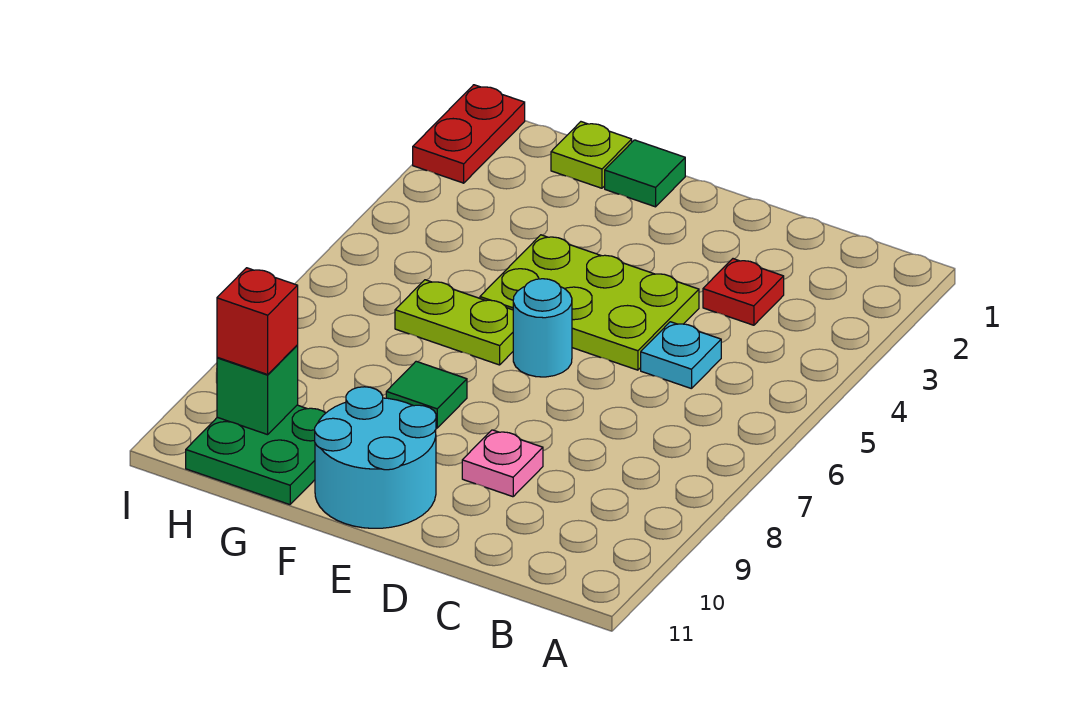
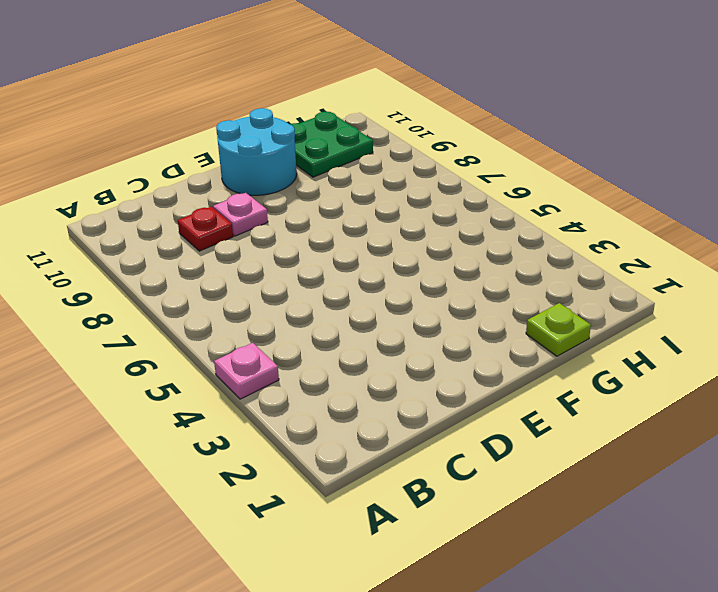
pink plate A4 level 1 -> none
red plate C9 level 1 -> red plate C3 level 1
none -> cyan plate C5 level 1
none -> lime plate D4:F5 level 1
none -> cyan round brick E6 level 1

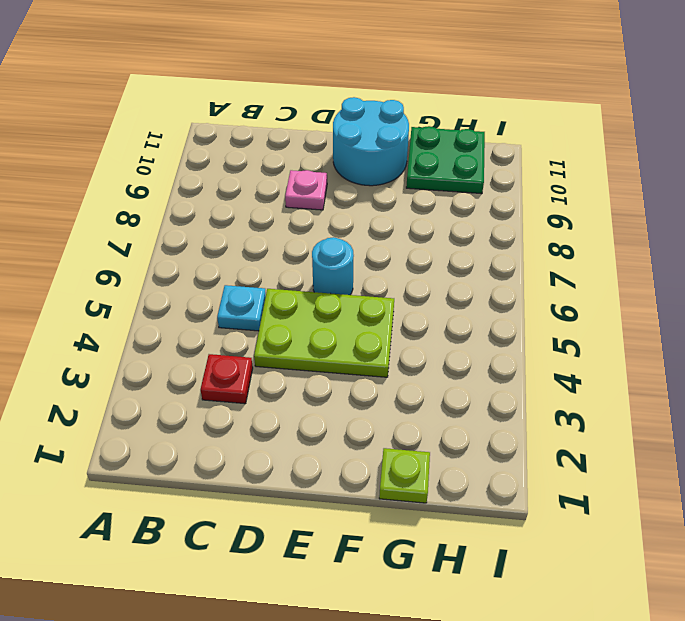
none -> green tile F1 level 1
none -> lime plate F6:G6 level 1
none -> green tile F8 level 1

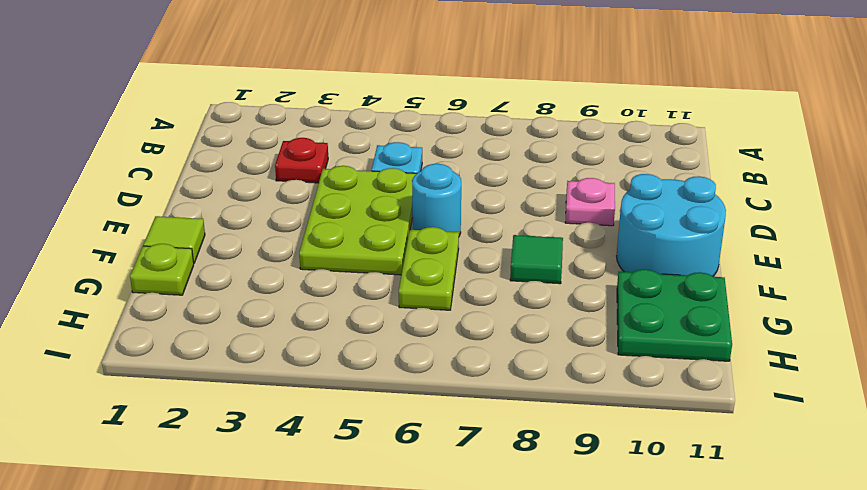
lime tile F1 level 1 -> green tile F1 level 1
none -> red plate I1:I2 level 1
none -> green brick H10 level 2
none -> red brick H10 level 3

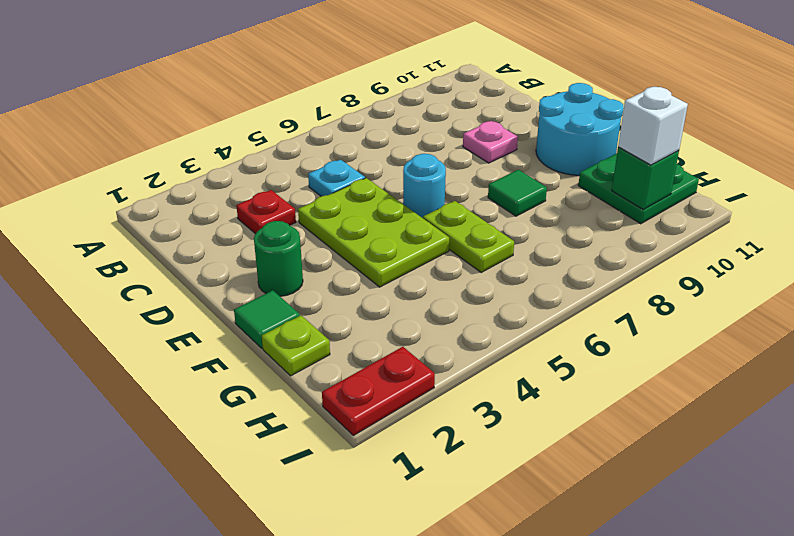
green round brick E2 level 1 -> none
white brick H10 level 3 -> red brick H10 level 3

